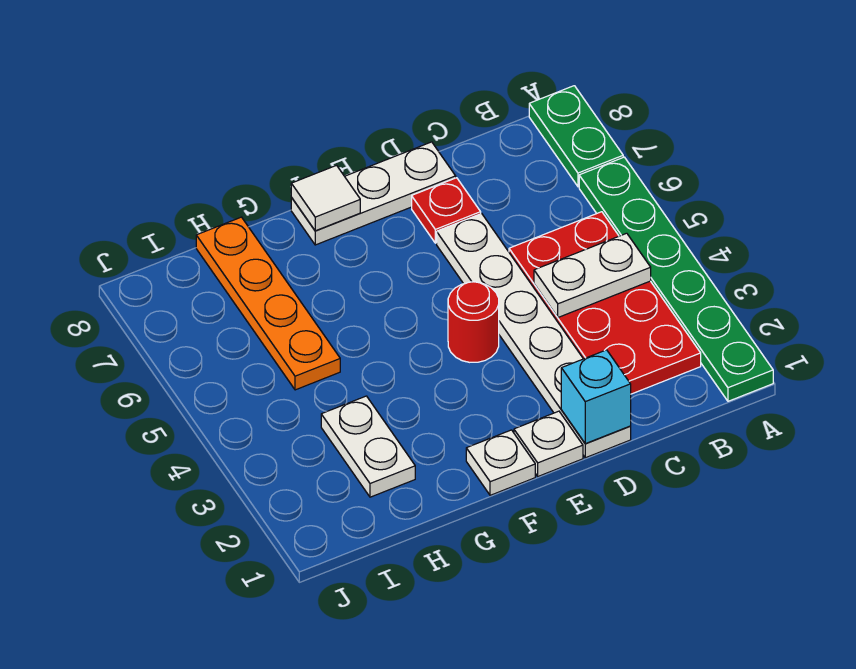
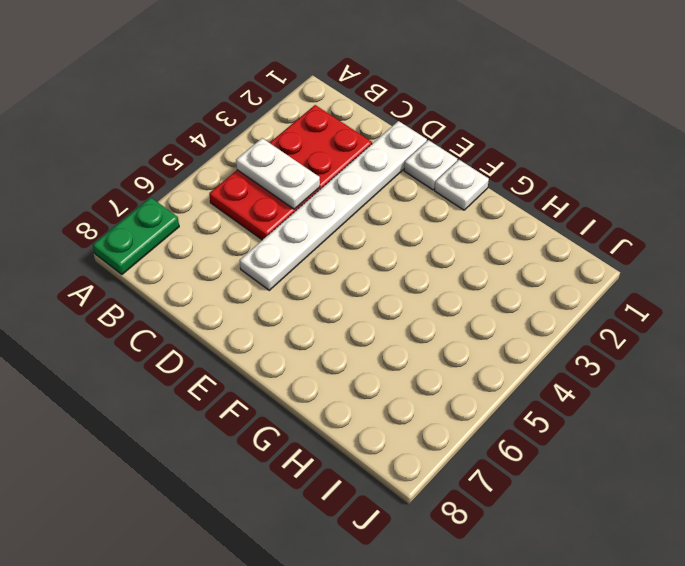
none -> green plate A1:A6 level 1
none -> red plate D7 level 1
none -> white plate D8:F8 level 1

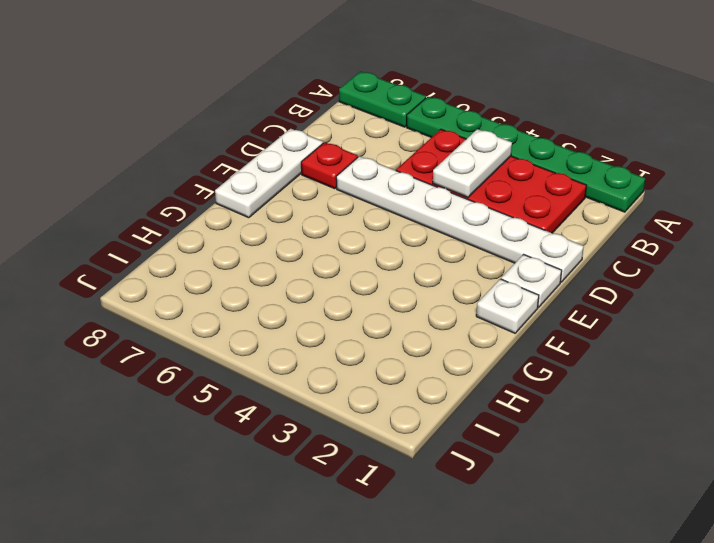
none -> red round brick E4 level 1
none -> white plate H2:H3 level 1
none -> orange plate H5:H8 level 1

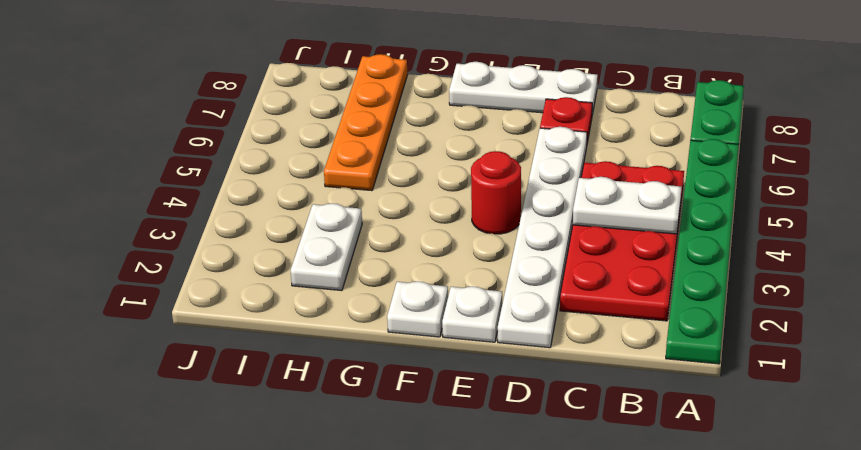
none -> cyan brick D1 level 2
none -> white tile F8 level 2

